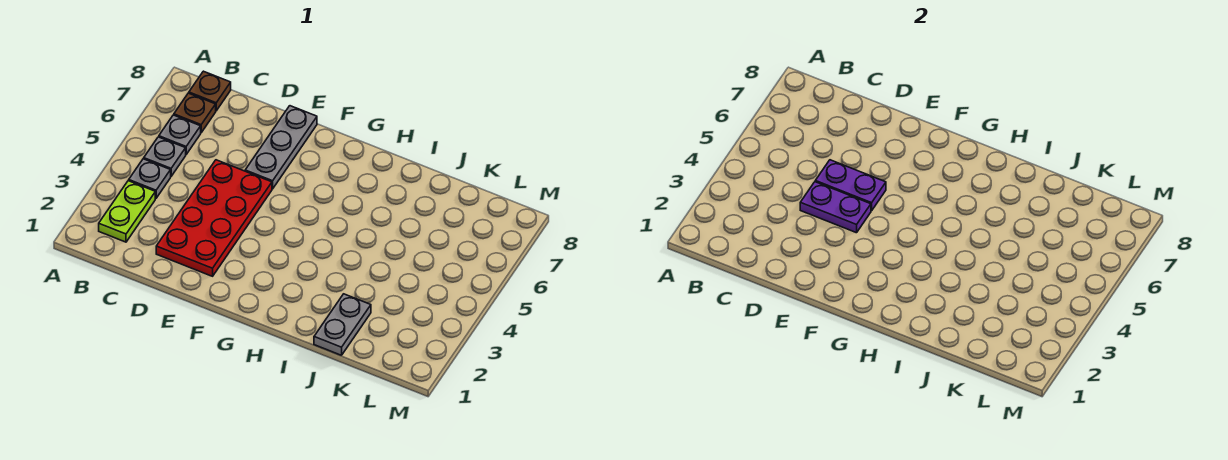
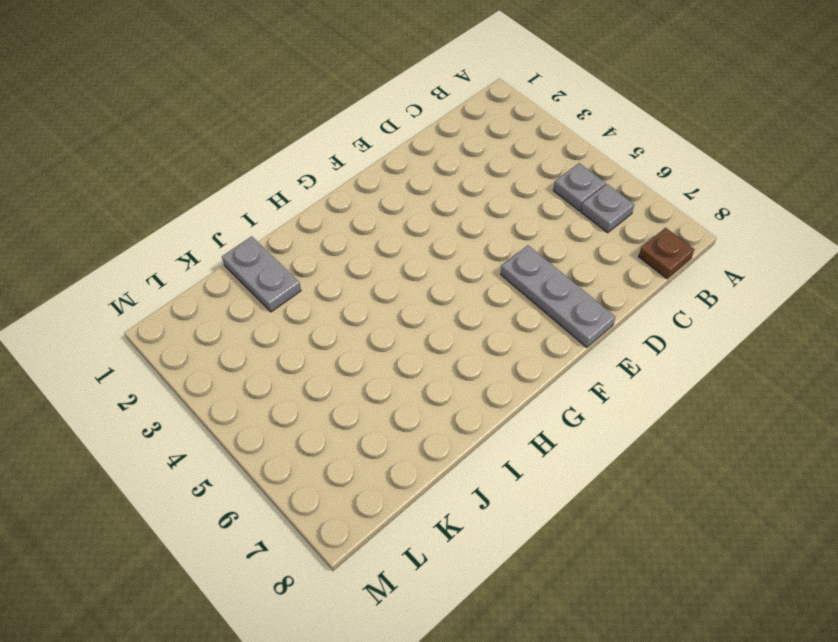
none -> lime plate B2:B3 level 1
none -> grey plate B4 level 1

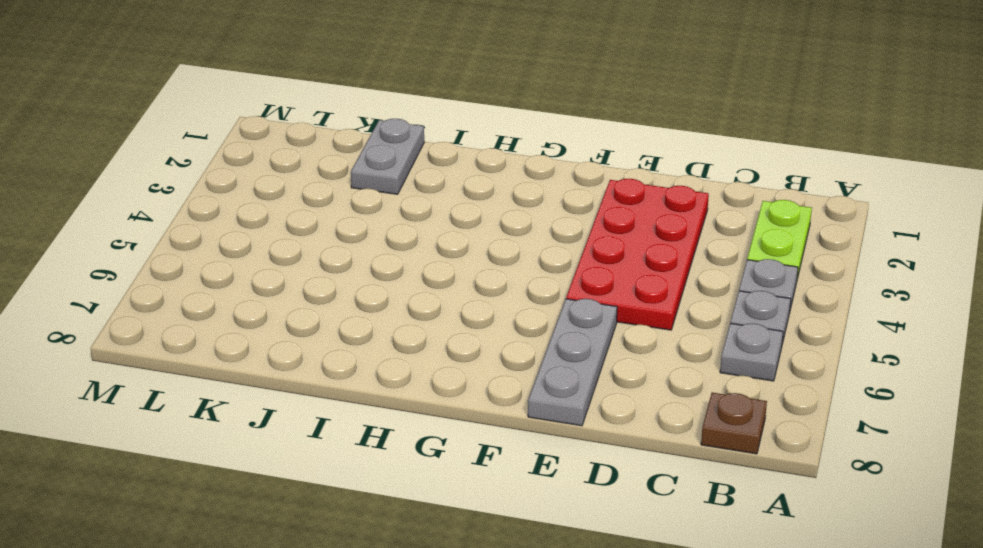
none -> brown plate B7 level 1
none -> purple plate D4:E4 level 2

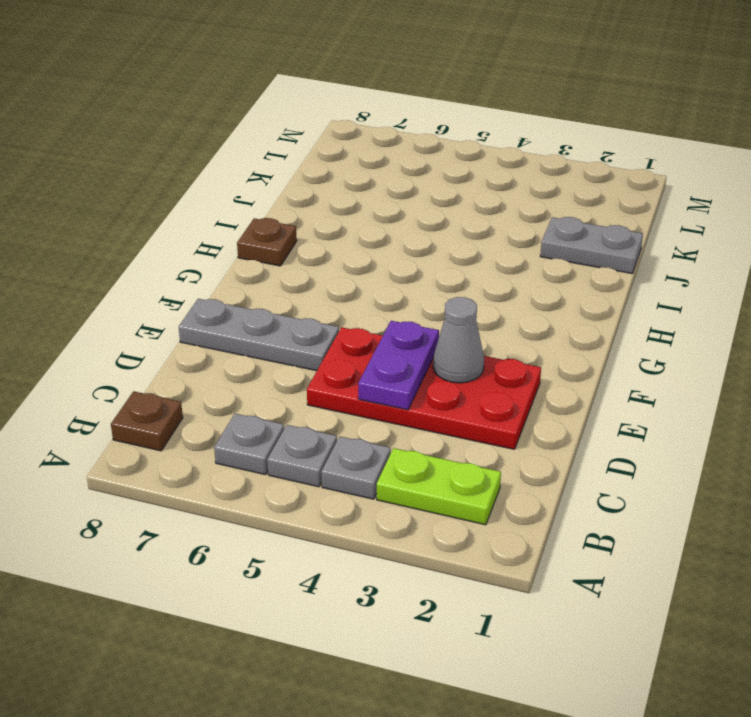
grey cone E3 level 2 -> none
brown plate H8 level 1 -> brown plate B7 level 1
none -> purple plate D5:E5 level 2

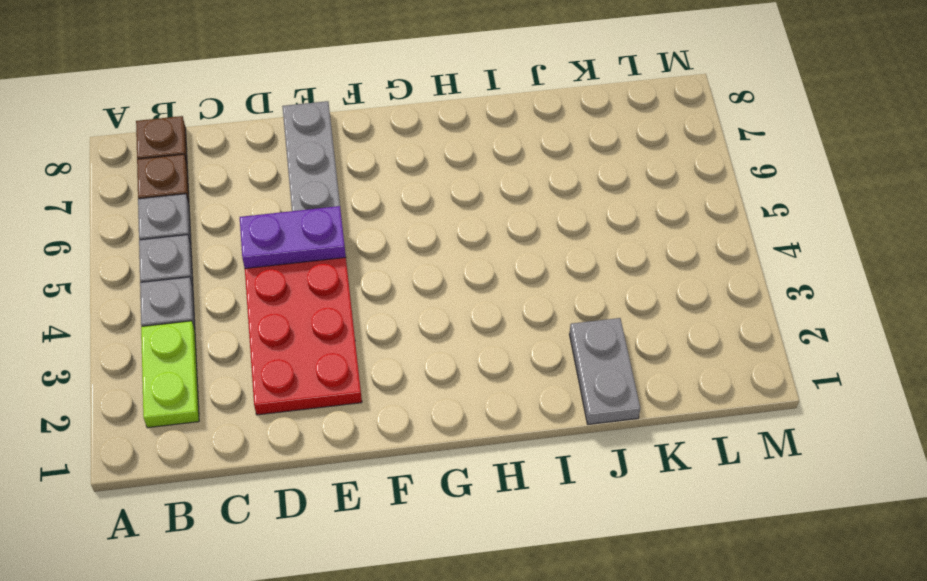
none -> purple plate D4:E4 level 2

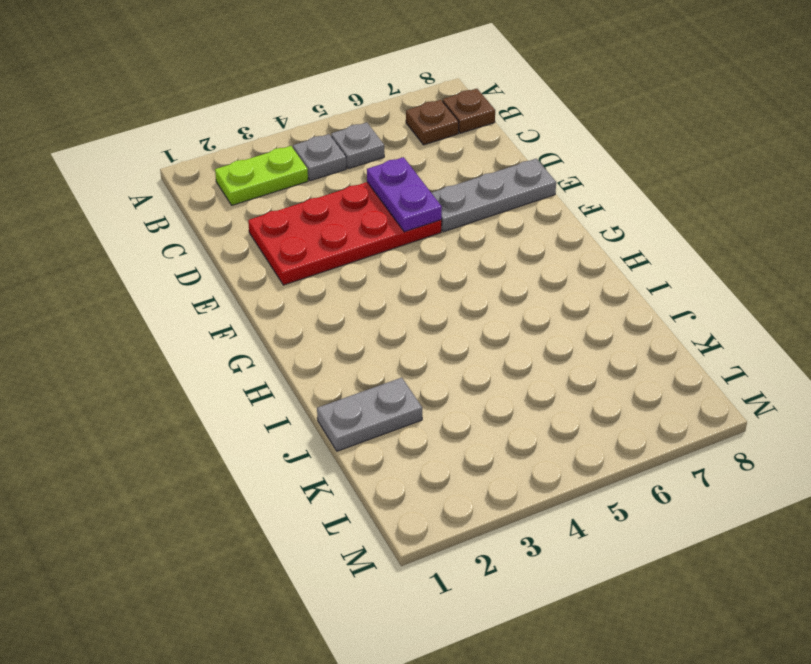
none -> grey plate B6 level 1
none -> purple plate D4:E4 level 2

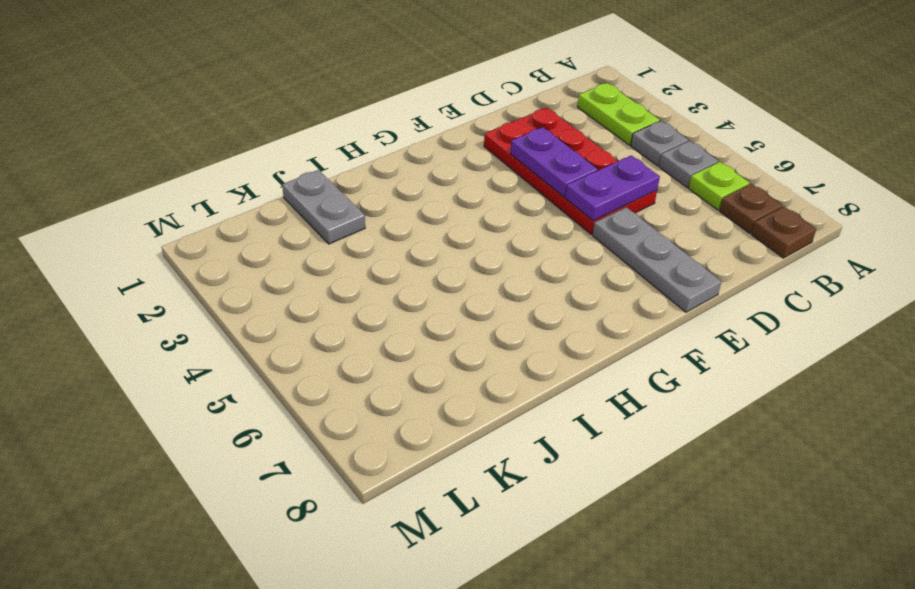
lime plate B6 level 1 -> grey plate B6 level 1
purple plate E3:E4 level 2 -> purple plate D4:E4 level 2

